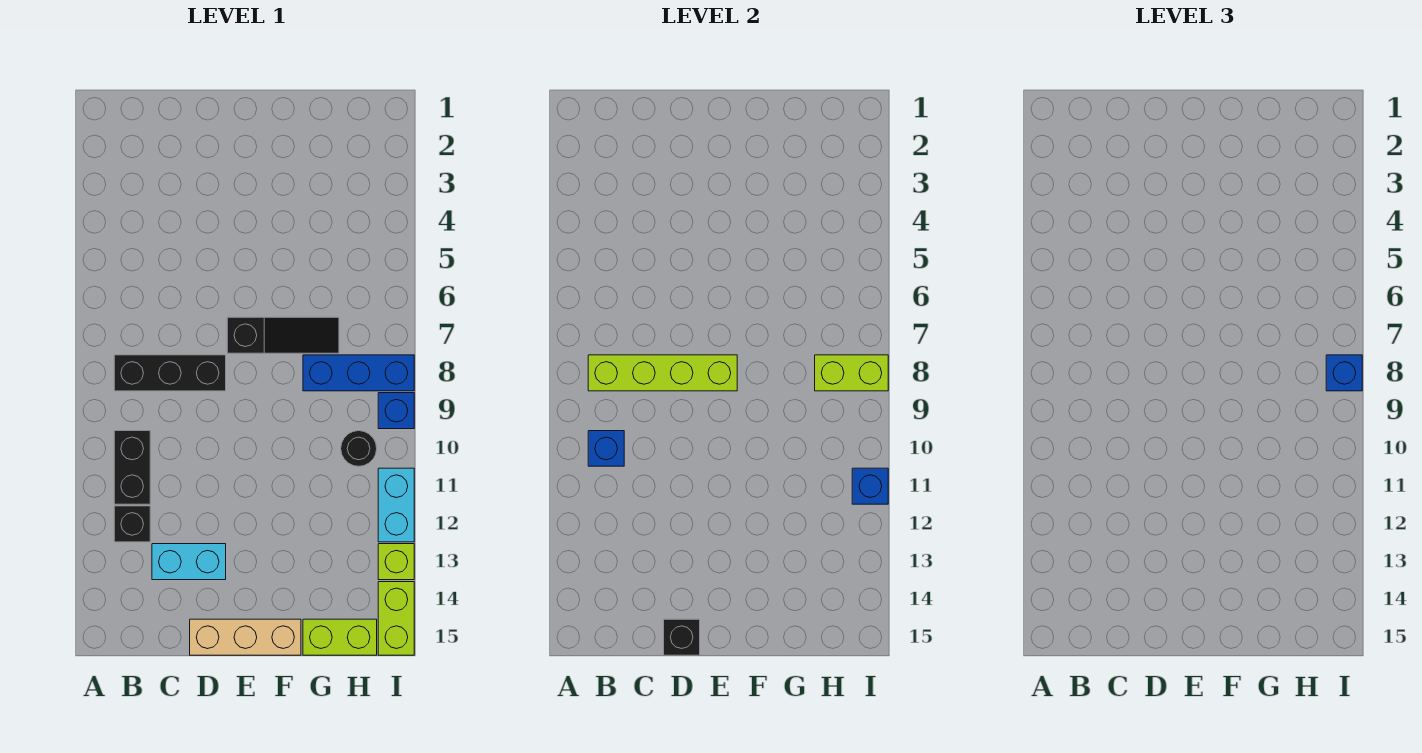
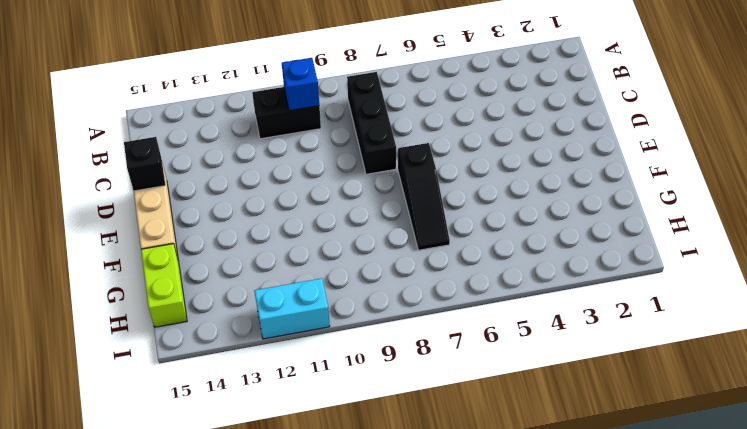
none -> black brick B12 level 1
none -> cyan brick C13:D13 level 1
none -> blue brick G8:I8 level 1

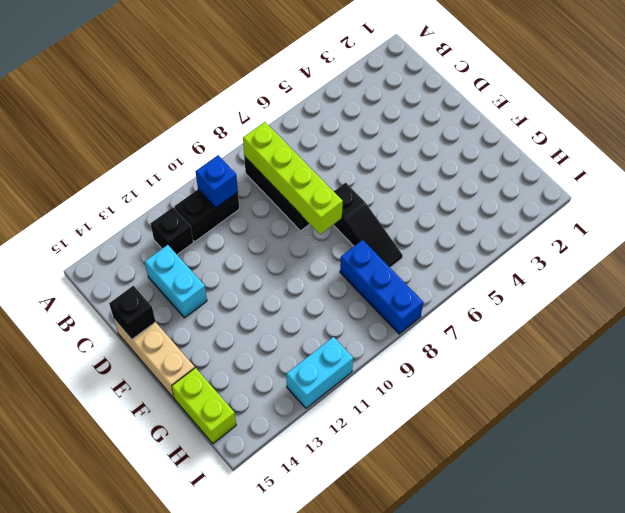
none -> black round brick H10 level 1
none -> blue brick I9 level 1
none -> lime brick I13 level 1

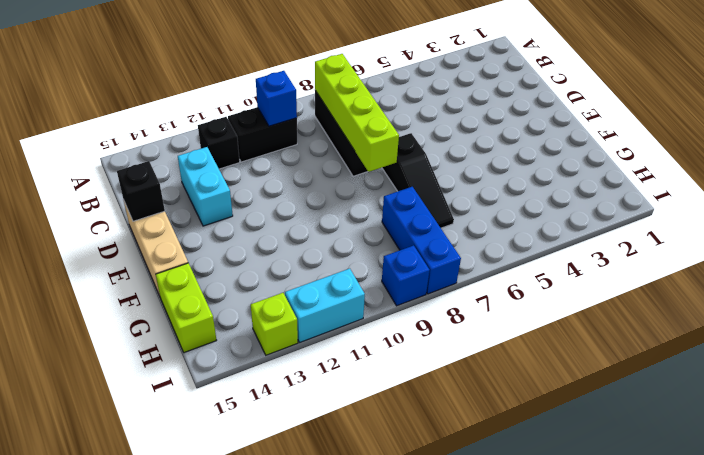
none -> black round brick H10 level 1
none -> lime brick I14:I15 level 1
none -> lime brick H8:I8 level 2

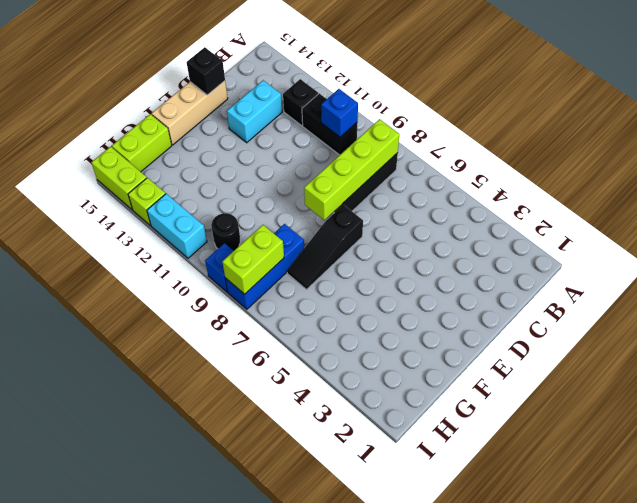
none -> blue brick I11 level 2
none -> blue brick I8 level 3

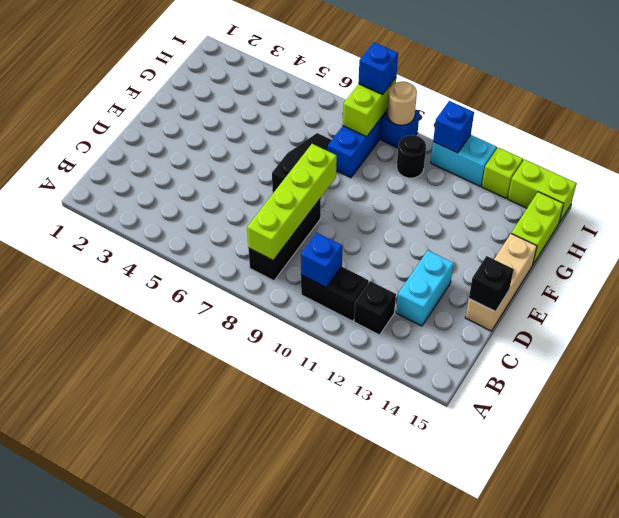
tan round brick I9 level 2 -> none

